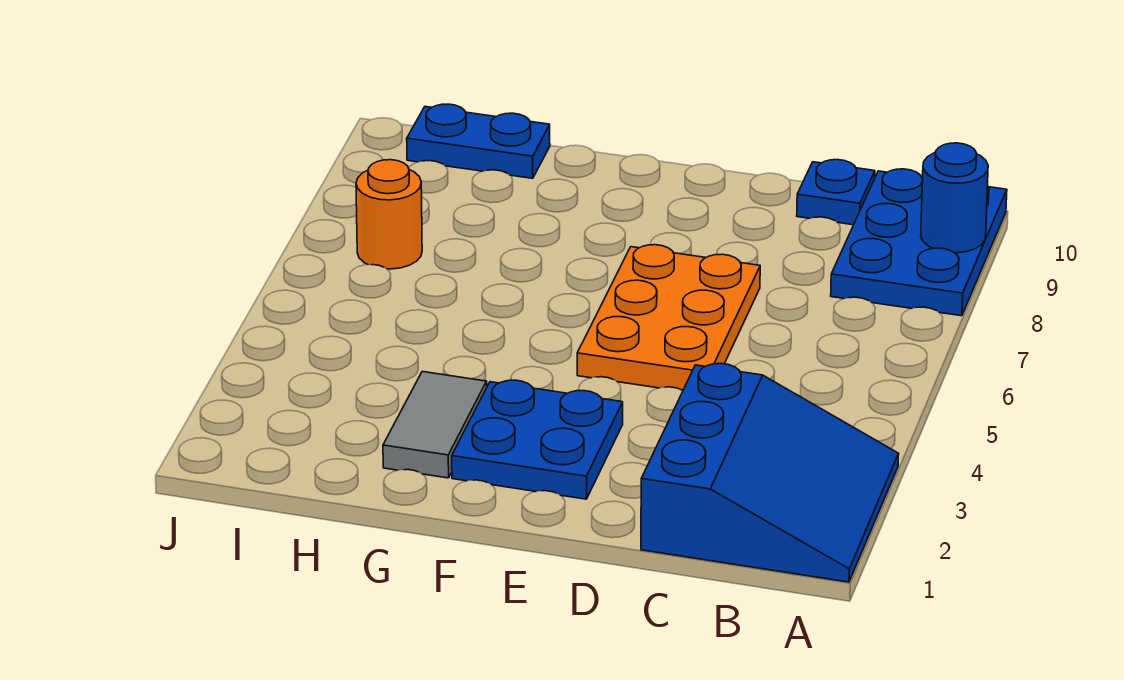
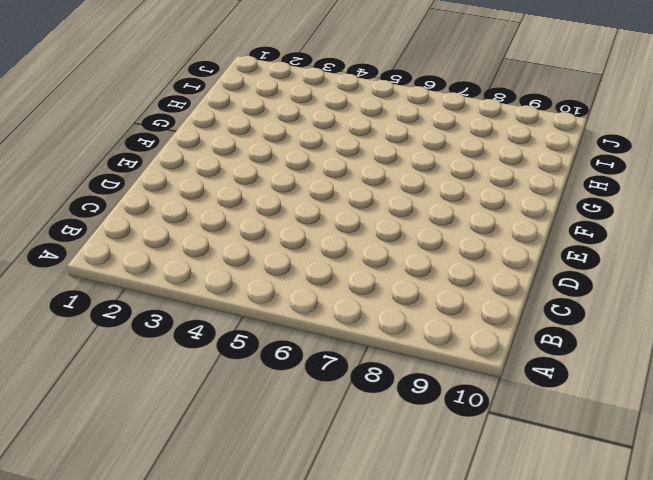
none -> blue slope A1:C3 level 1 top C
none -> blue plate A8:B10 level 1

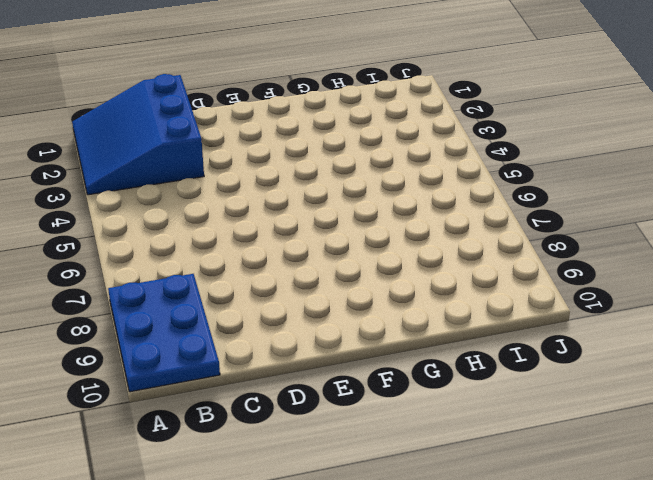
none -> blue plate C10 level 1
none -> orange plate D5:E7 level 1

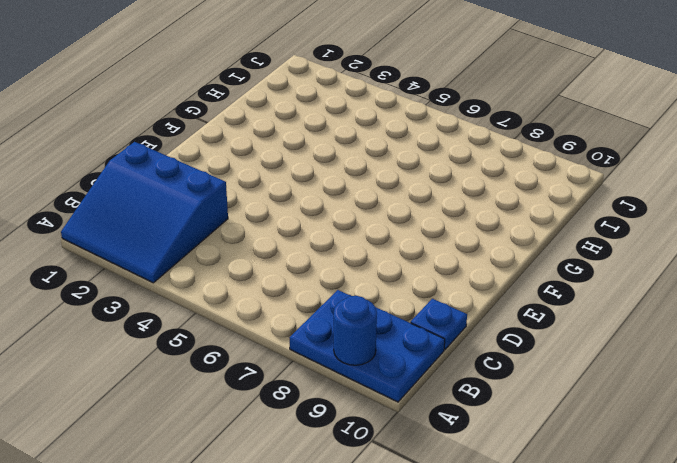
none -> orange plate D5:E7 level 1
none -> blue plate E2:F3 level 1

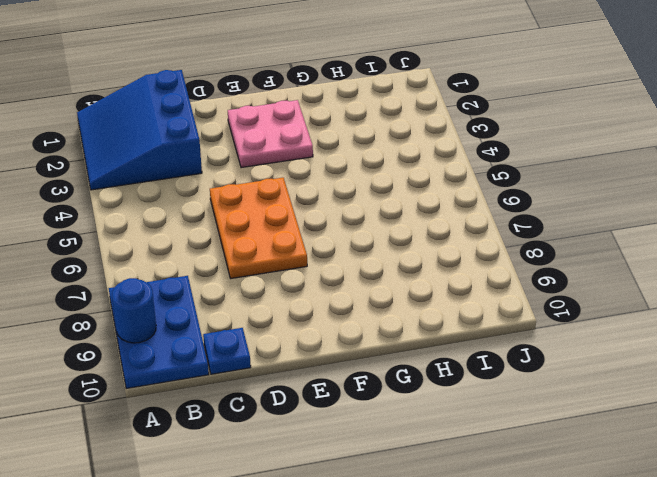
pink plate E2:F3 level 1 -> blue plate E2:F3 level 1
none -> grey tile G2:G3 level 1
none -> blue plate H10:I10 level 1

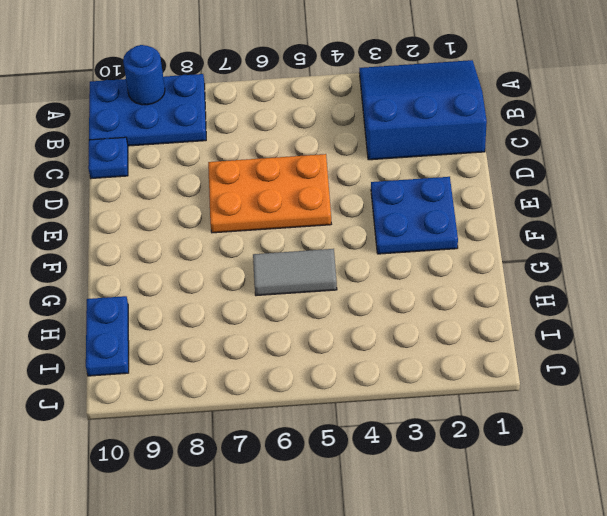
grey tile G5:G6 level 1 -> grey tile G2:G3 level 1
none -> orange round brick I7 level 1

